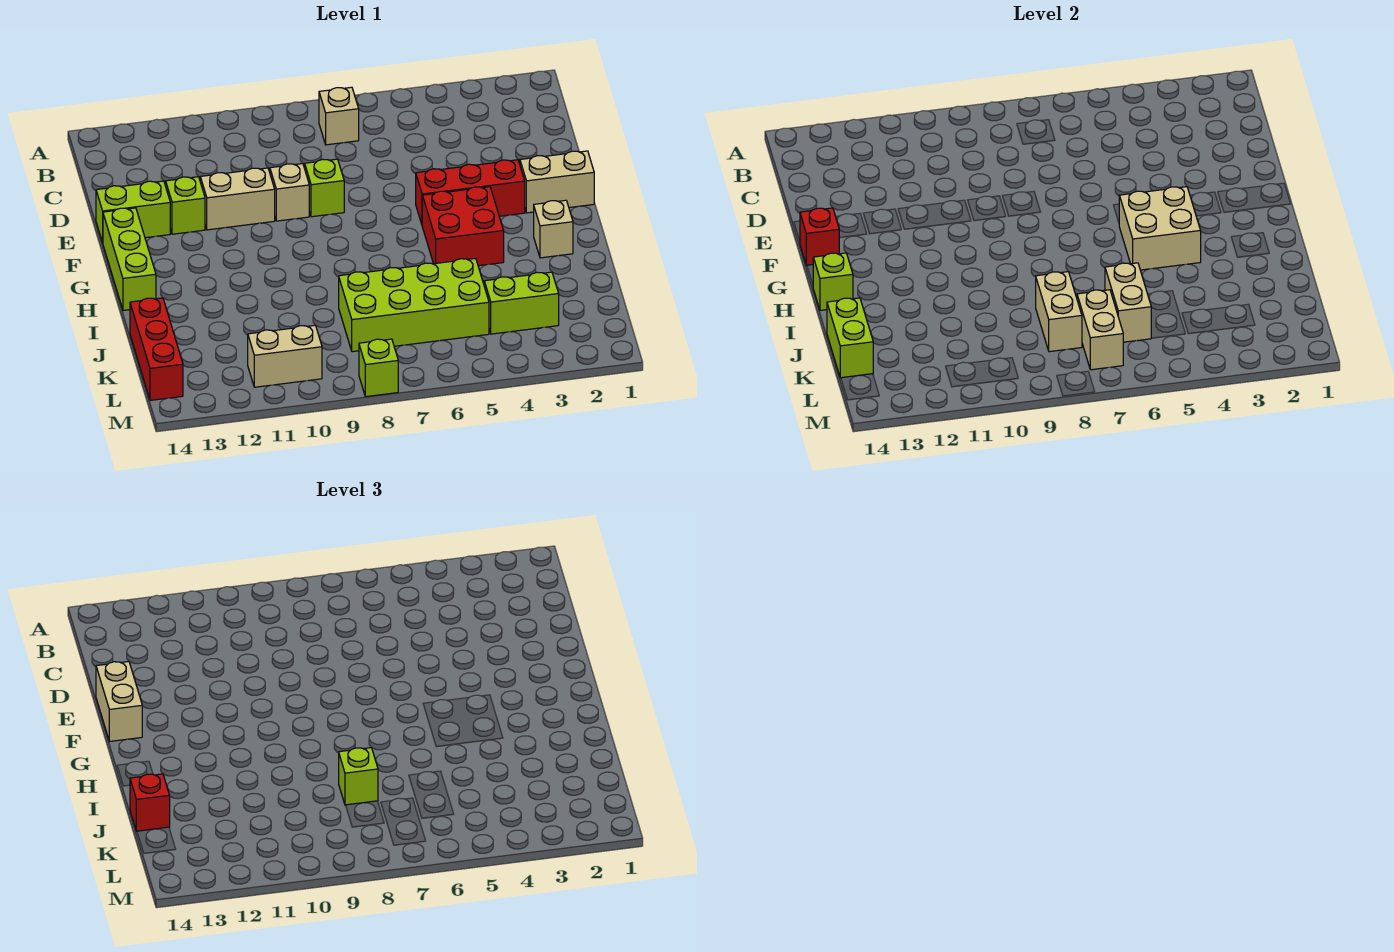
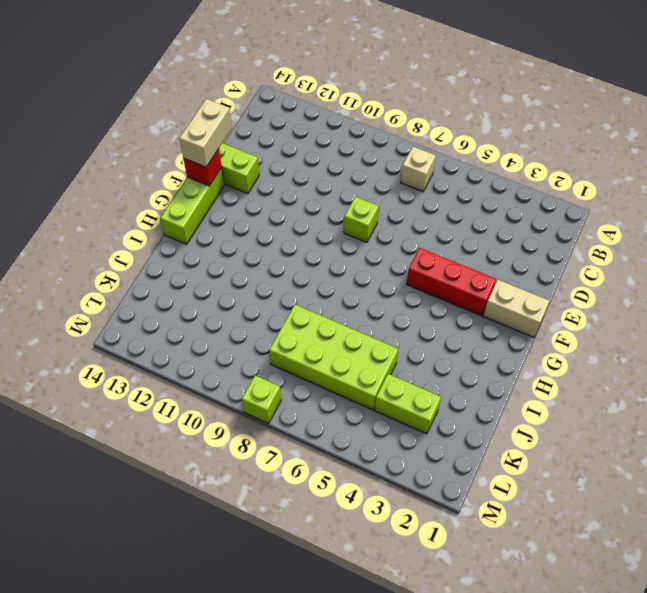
none -> tan brick E9 level 1
none -> tan brick E10:E11 level 1
none -> lime brick E12 level 1

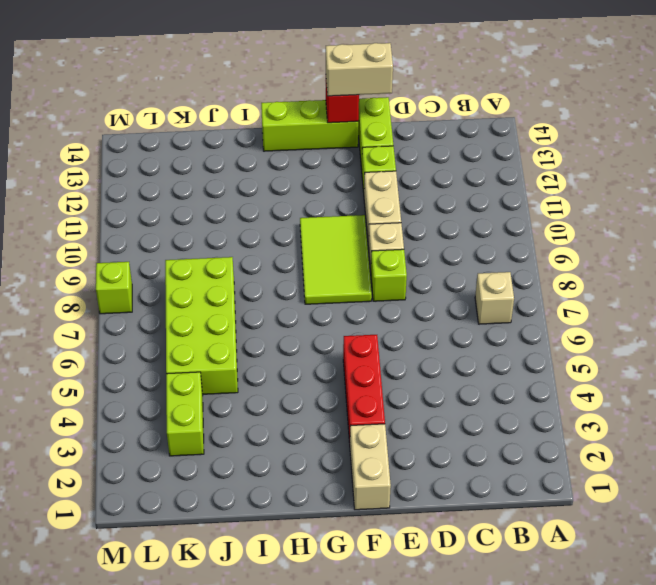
lime tile F8:G10 level 1 -> none
none -> red brick G4:H5 level 1
none -> tan brick H2 level 1
none -> red brick J14:L14 level 1

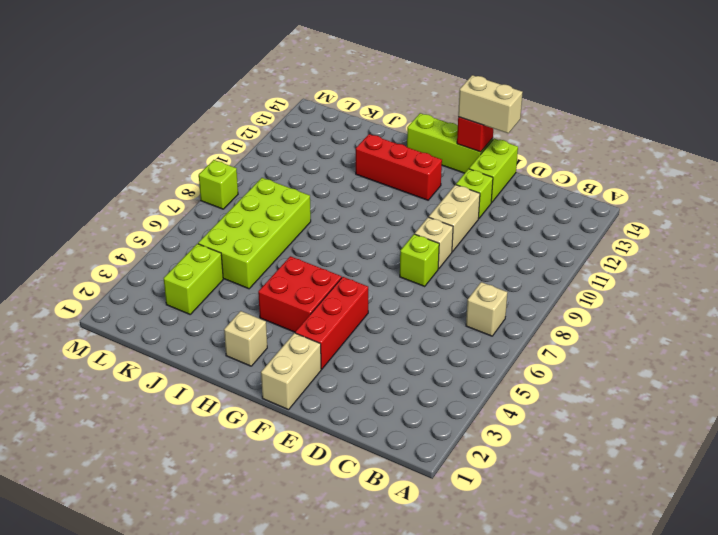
red brick G12:I12 level 1 -> red brick J14:L14 level 1
none -> tan brick L10:L11 level 1
none -> tan brick G4:H5 level 2
none -> lime brick H14 level 2

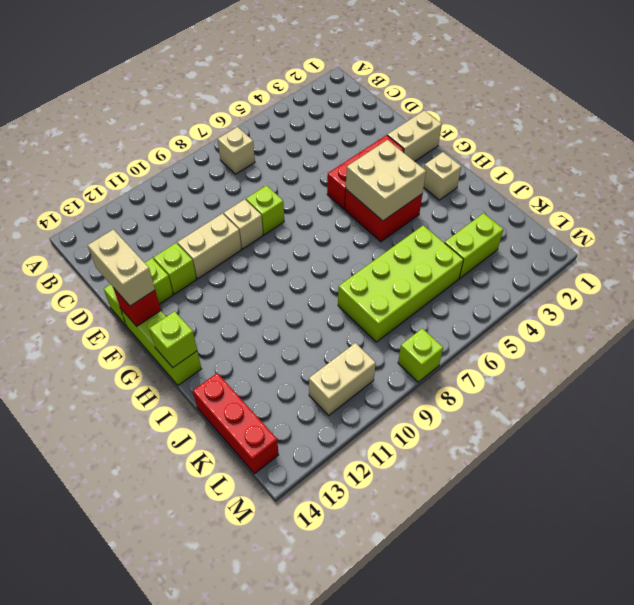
none -> tan brick J6:K6 level 2
none -> tan brick J8:K8 level 2
none -> lime brick J14:K14 level 2

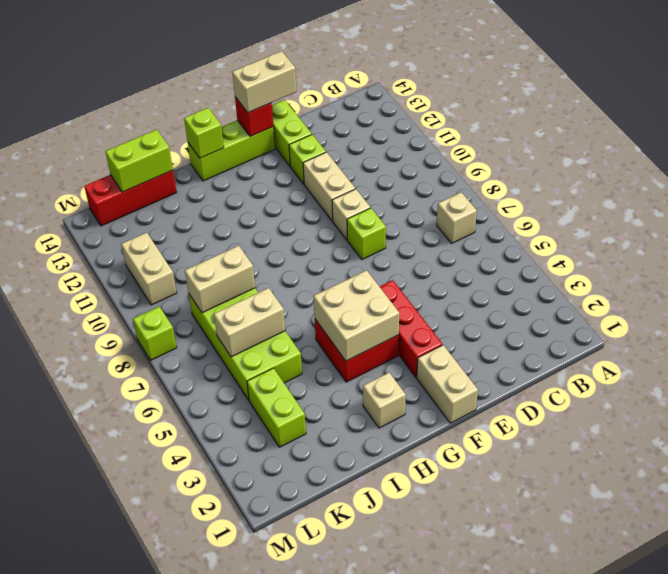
none -> tan brick K7:L7 level 2
none -> lime brick J8 level 3
none -> red brick J14 level 3

